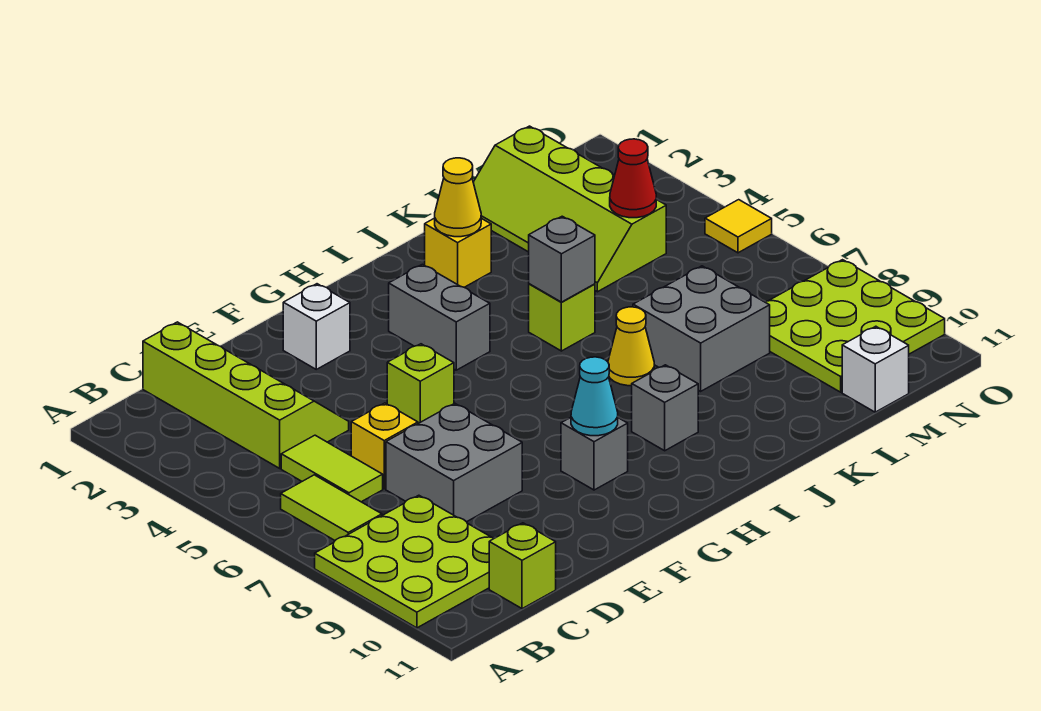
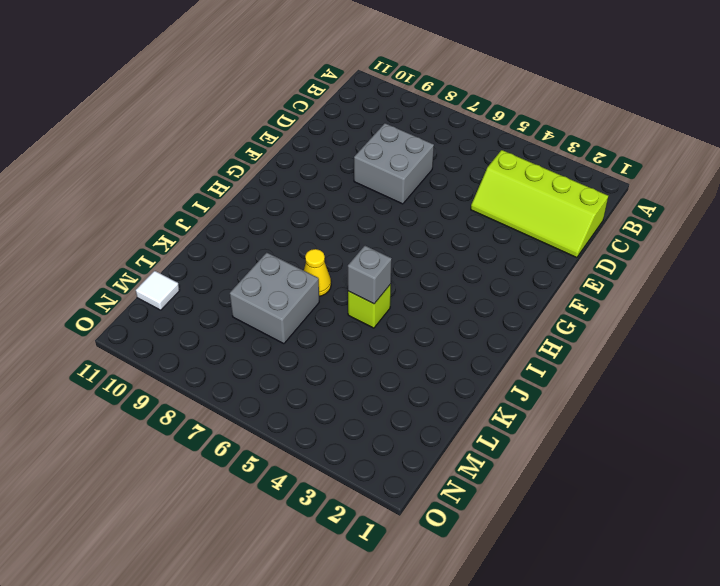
white tile M11 level 1 -> white brick M11 level 1
none -> lime plate A8:C10 level 1
none -> lime tile B6:B7 level 1
none -> lime tile C5:C6 level 1

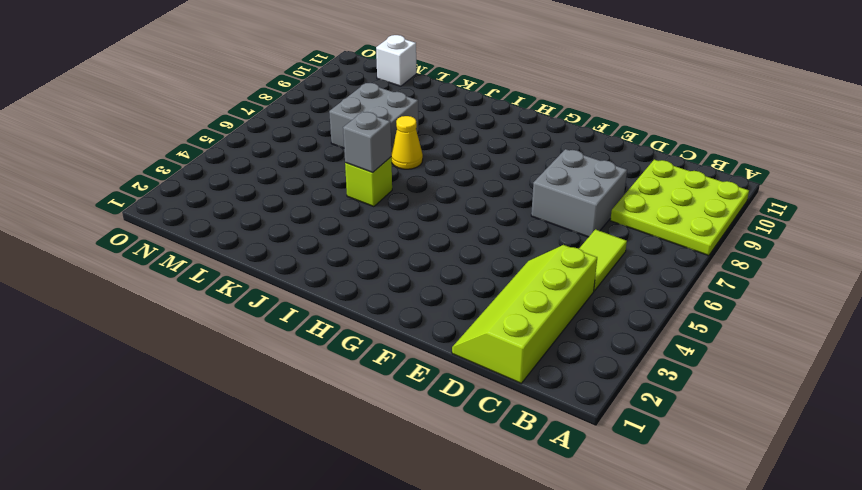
none -> lime tile B6:B7 level 1
none -> lime brick C11 level 1
none -> yellow brick D6 level 1

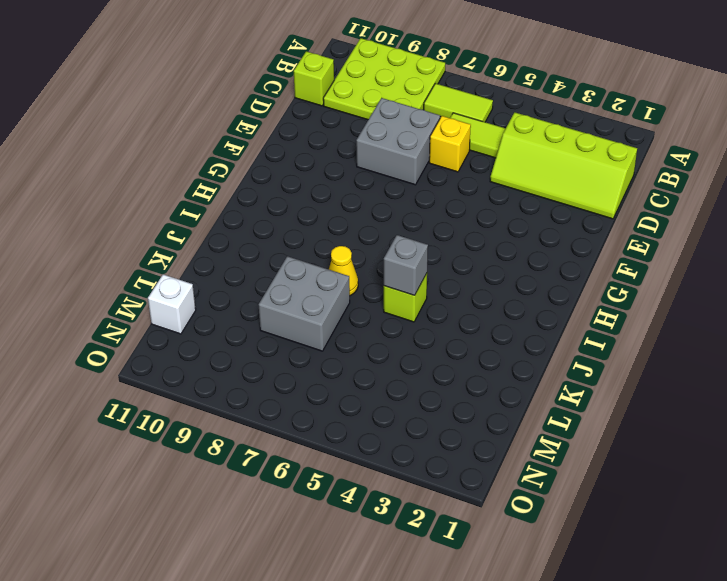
none -> white brick F2 level 1
none -> lime brick F5 level 1
none -> grey brick G9 level 1

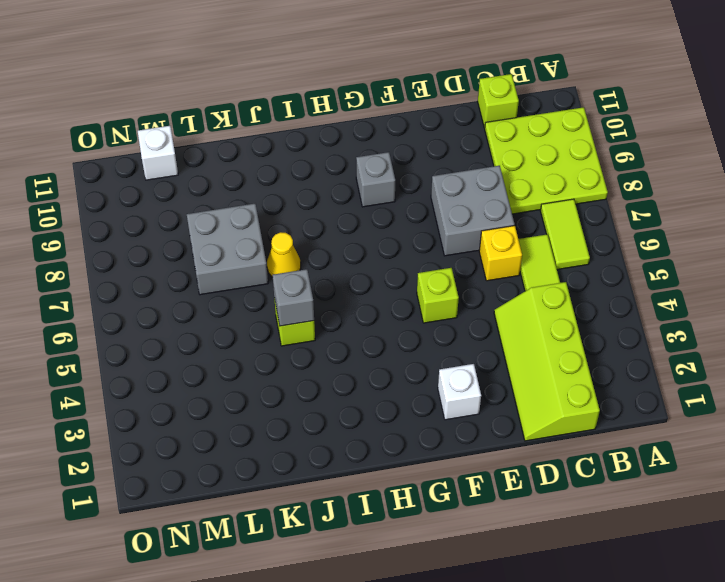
none -> grey brick H3:H4 level 1
none -> grey brick I9 level 1
none -> yellow brick J2 level 1

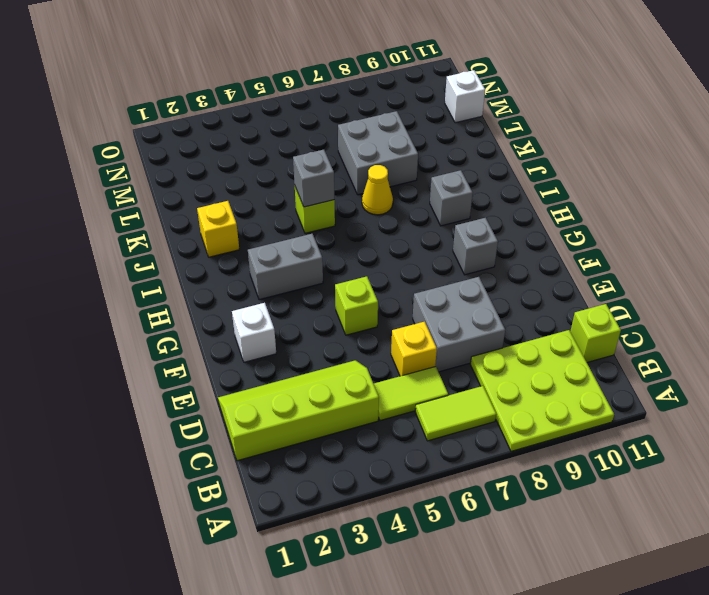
none -> lime slope L1:M4 level 1 top M
none -> lime plate M8:O10 level 1
none -> yellow tile O5 level 1

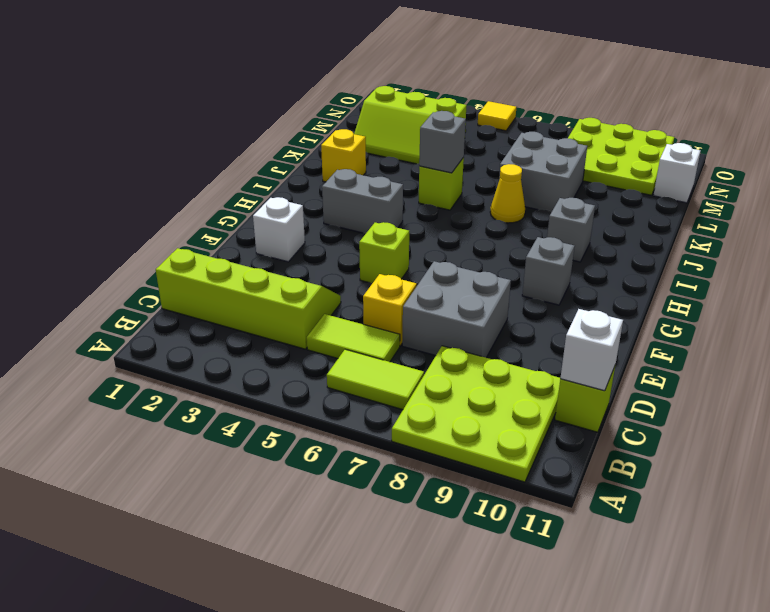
white brick C11 level 2 -> none
lime slope L2:M4 level 1 top M -> lime slope L1:M4 level 1 top M
none -> cyan cone G9 level 2
none -> yellow cone J2 level 2
none -> red cone M4 level 2

